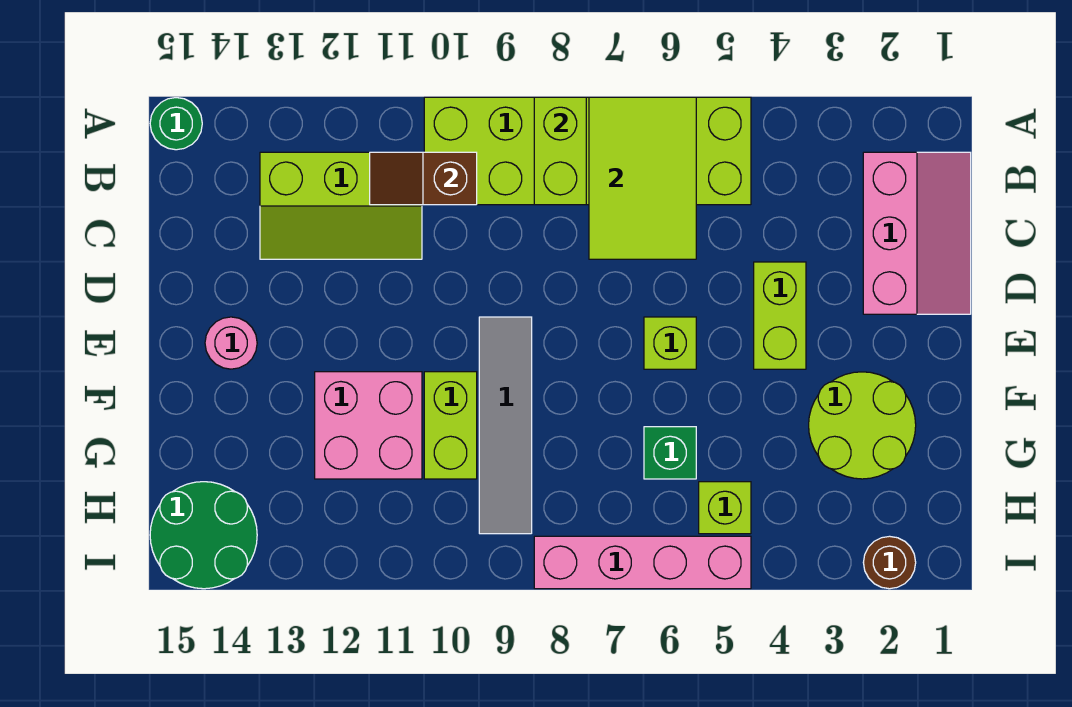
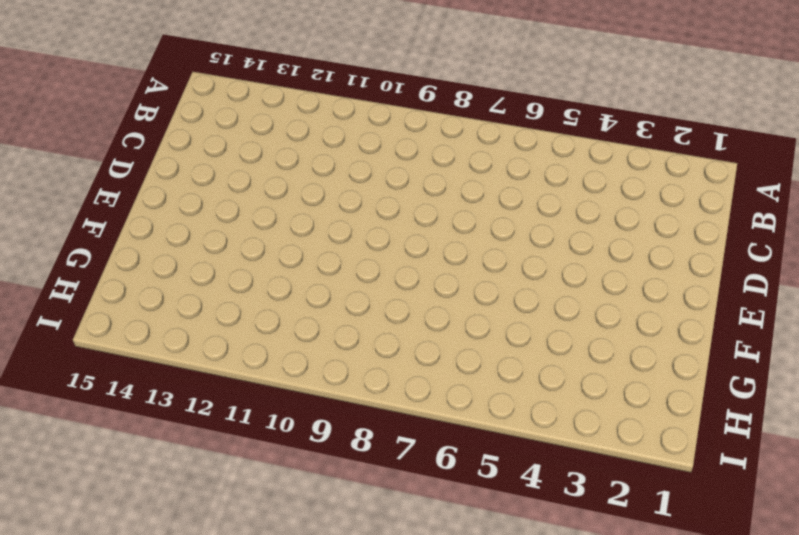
none -> lime brick A5:B10 level 1
none -> green round brick A15 level 1
none -> pink slope B1:D2 level 1 top 2

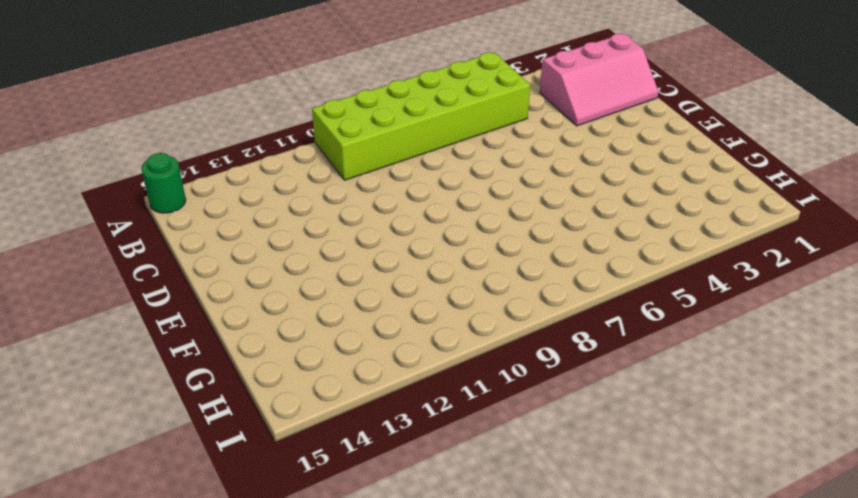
pink slope B1:C3 level 1 top B -> pink slope B1:D2 level 1 top 2
none -> lime slope B11:C13 level 1 top B
none -> lime brick D4:E4 level 1
none -> lime brick E6 level 1

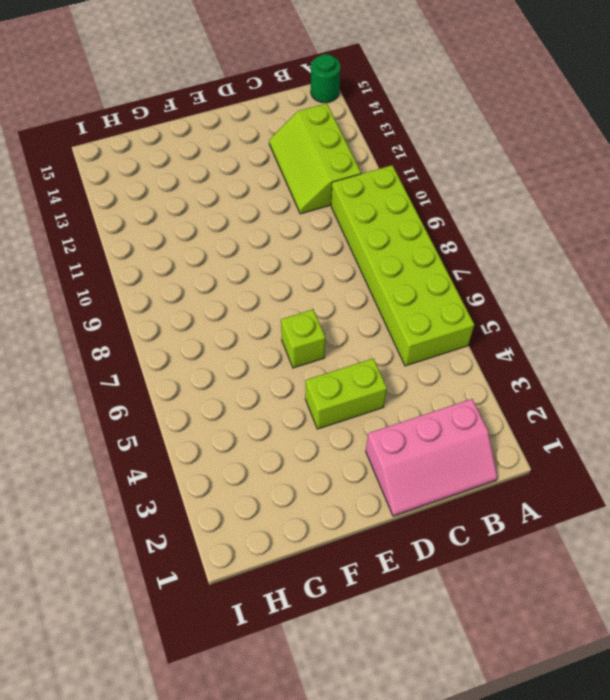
none -> grey tile E9:H9 level 1
none -> pink round brick E14 level 1
none -> lime round brick F2:G3 level 1

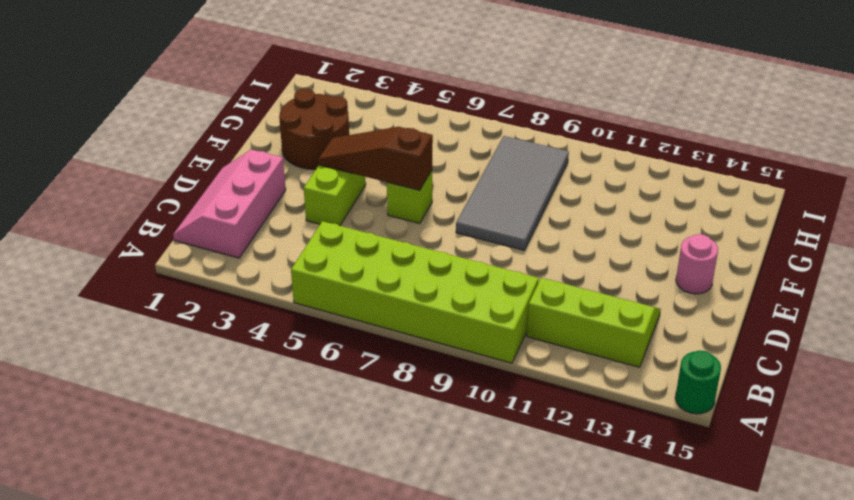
brown slope E4:E6 level 2 top 6 -> none
grey tile E8:H9 level 1 -> grey tile E9:H9 level 1
brown round brick F2:G3 level 1 -> lime round brick F2:G3 level 1
none -> lime brick F10:G10 level 1
none -> pink brick F11:G12 level 1
none -> green brick G6 level 1

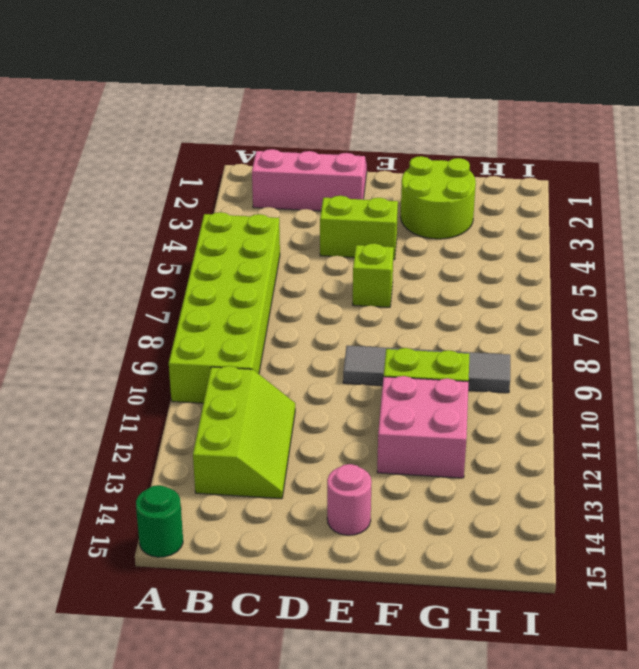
none -> green brick G6 level 1
none -> lime brick H5 level 1
none -> green round brick H14:I15 level 1

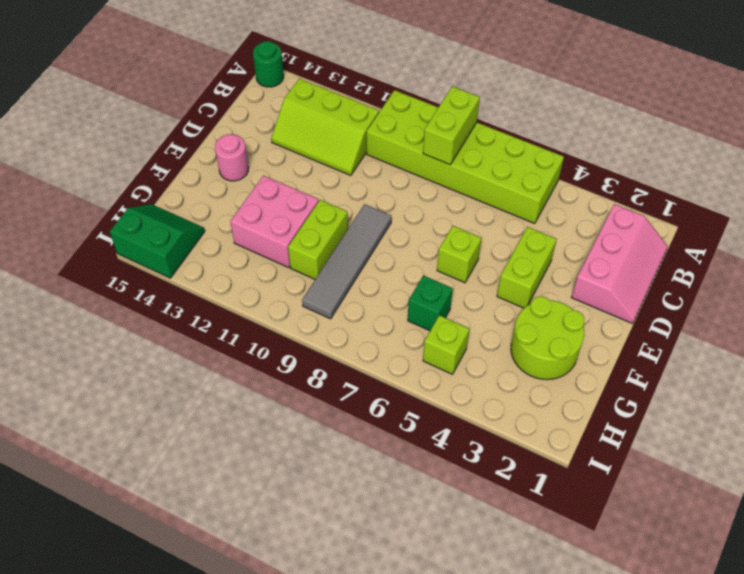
green slope H14:I15 level 1 top I -> green round brick H14:I15 level 1
none -> brown round brick I2 level 1
none -> pink brick I5:I8 level 1
none -> lime tile A6:C7 level 2

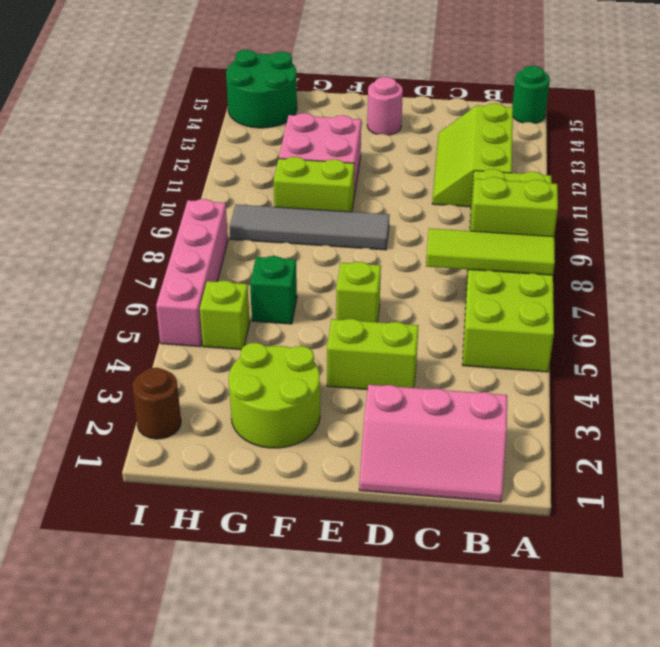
lime tile A7:C7 level 2 -> lime tile A6:C7 level 2
none -> brown slope B10:B11 level 2 top 10

